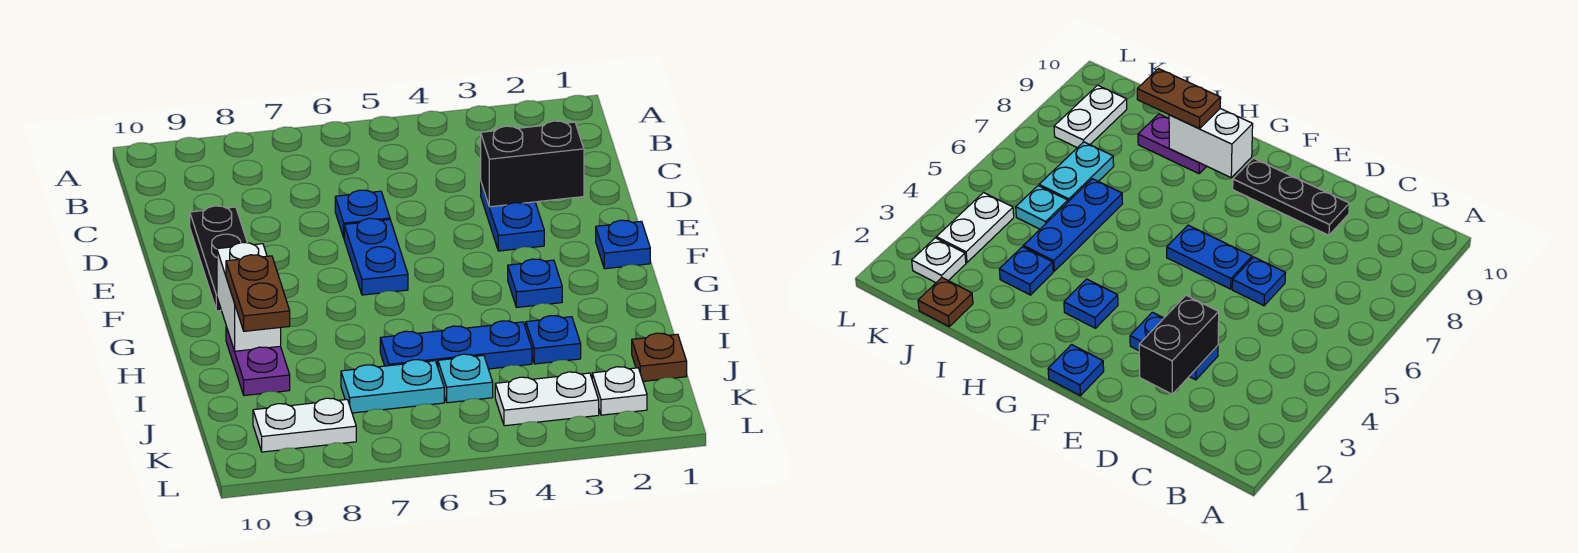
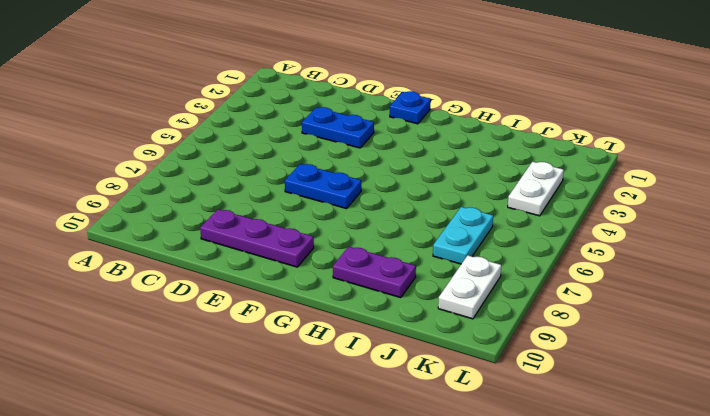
purple plate D9:F9 level 1 -> black plate D9:F9 level 1
none -> blue plate D6 level 1
none -> blue plate G3 level 1
none -> blue plate I3 level 1

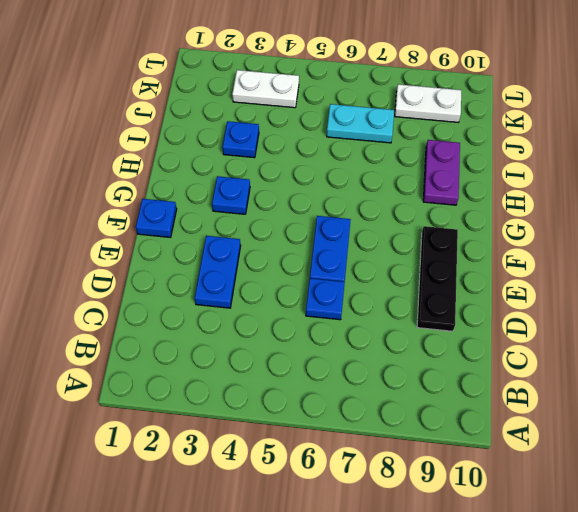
none -> blue plate I4:I6 level 1
none -> brown plate J1 level 1
none -> cyan plate J5 level 1

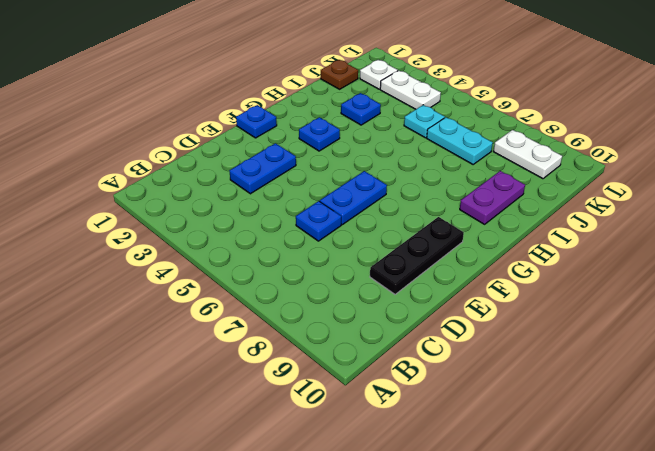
none -> blue plate I4:I6 level 1
none -> black brick D2:D3 level 2
none -> white brick G9:H9 level 2

